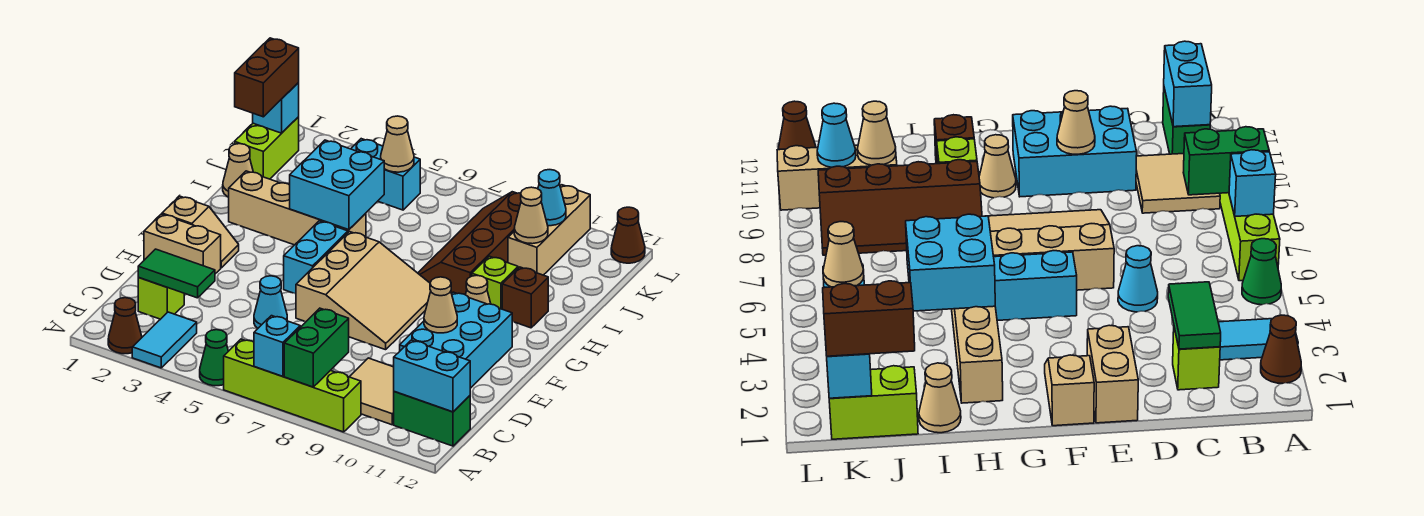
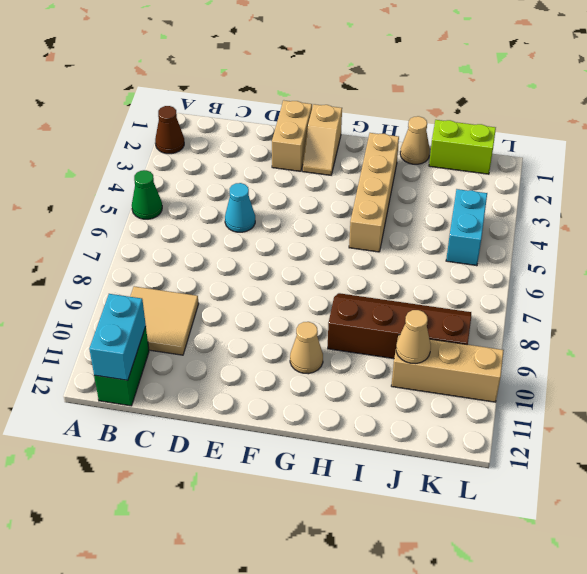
none -> cyan tile A3:B3 level 1
none -> lime brick A6:A9 level 1
none -> lime brick C2 level 1
none -> cyan brick D10:F11 level 1

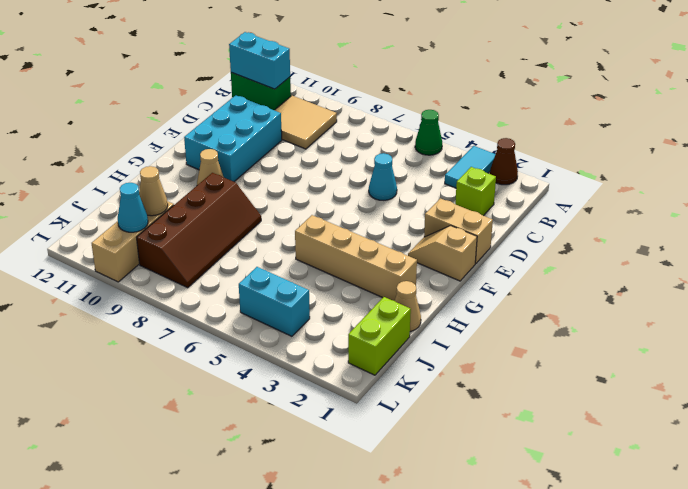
none -> lime brick A6:A9 level 1
none -> tan slope E6:G8 level 1 top 6
none -> cyan brick F5:G5 level 1
none -> lime brick H10 level 1

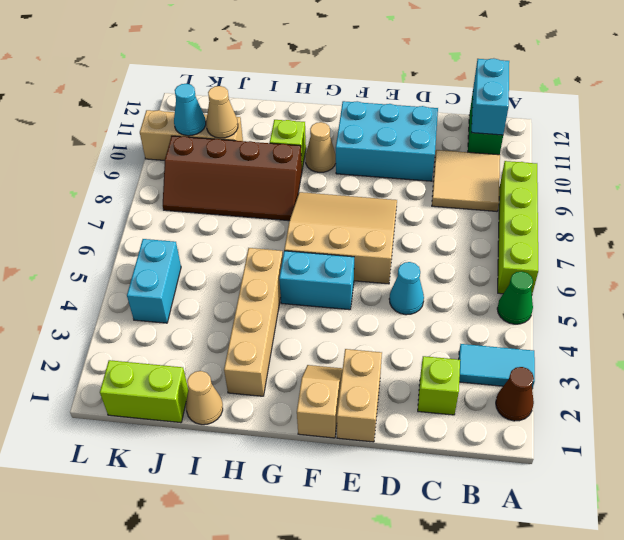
none -> brown brick H11 level 1
none -> brown cone L12 level 1
none -> cyan brick A7 level 2
none -> green brick A8:B8 level 2

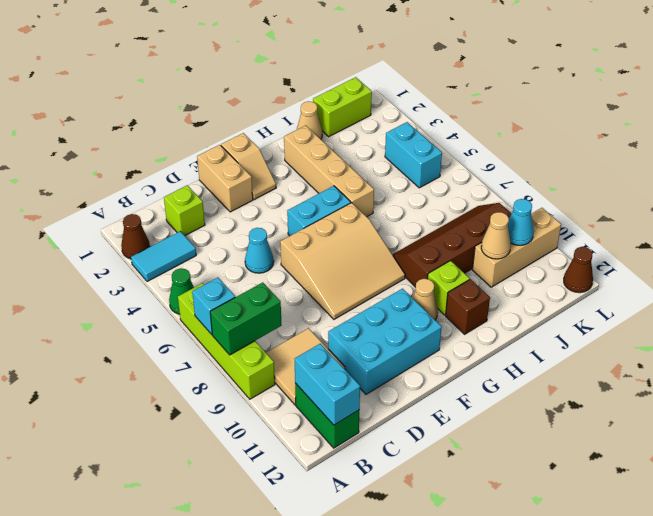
none -> green tile C2:C3 level 2
none -> tan cone E10 level 2
none -> cyan brick H4:I5 level 2
none -> cyan brick K1 level 2

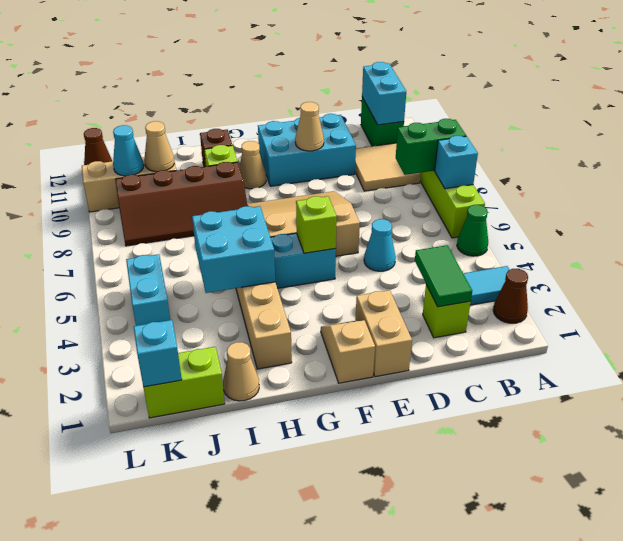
lime brick F5 level 2 -> none
none -> tan cone K5 level 2
none -> brown brick J1:K1 level 3

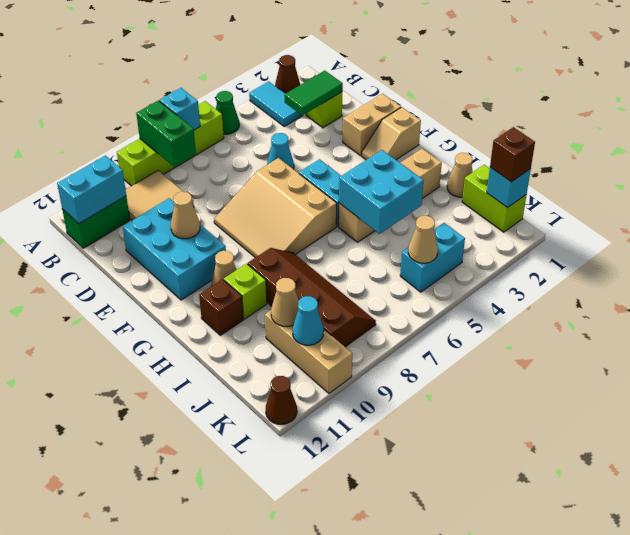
brown brick K1 level 3 -> brown brick J1:K1 level 3

